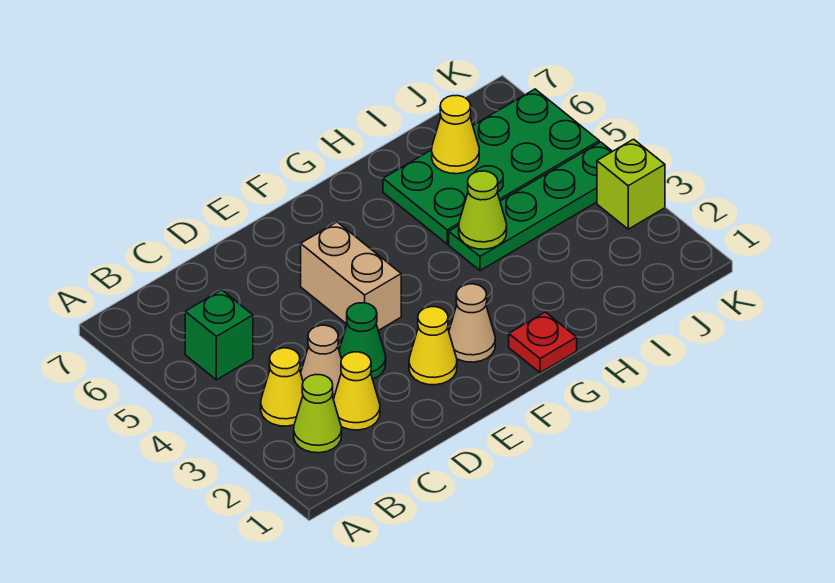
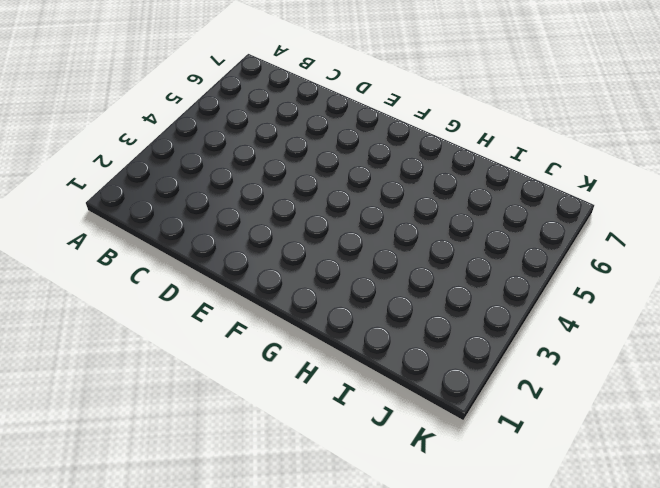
none -> lime cone B2 level 1
none -> yellow cone B3 level 1
none -> green brick B5 level 1

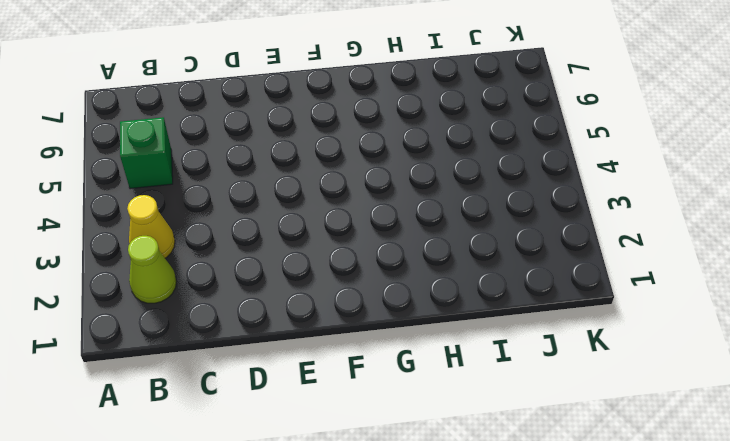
none -> yellow cone C2 level 1
none -> tan cone C3 level 1
none -> green cone D3 level 1

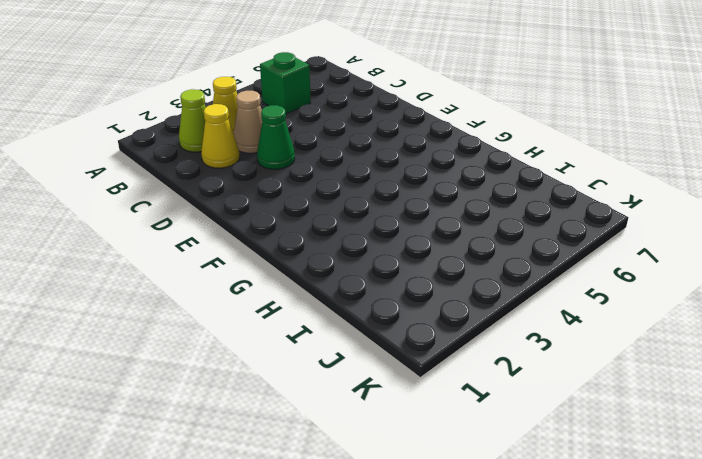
none -> yellow cone E2 level 1
none -> tan brick E4:E5 level 1
none -> tan cone F2 level 1

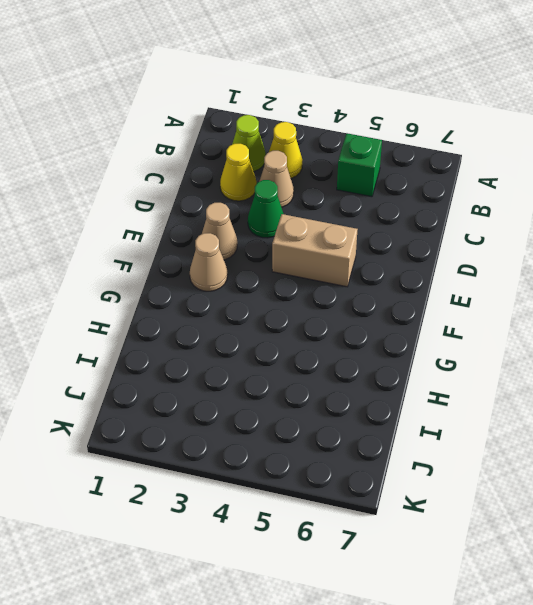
tan cone E2 level 1 -> yellow cone E2 level 1
none -> red plate G1 level 1
none -> green plate H4:K4 level 1
none -> green plate H5:K6 level 1

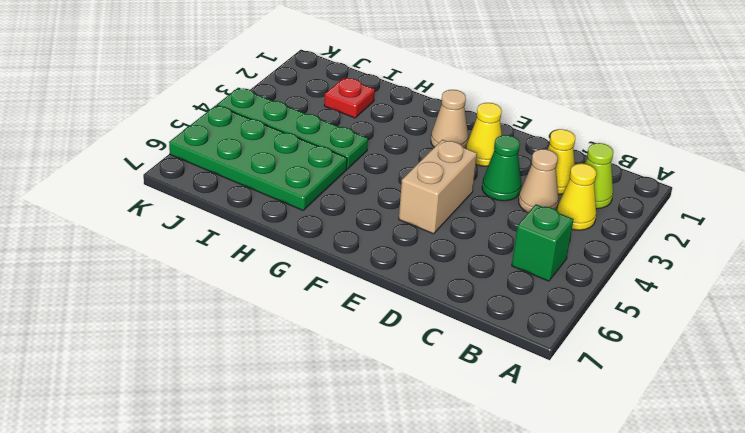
red plate I2 level 1 -> red plate G1 level 1
none -> lime brick K3 level 1
none -> lime cone H4 level 2
none -> yellow cone I6 level 2

